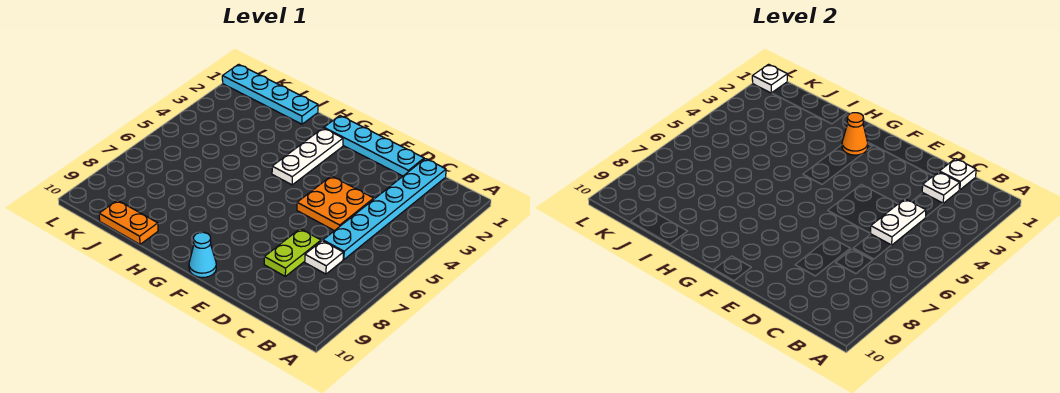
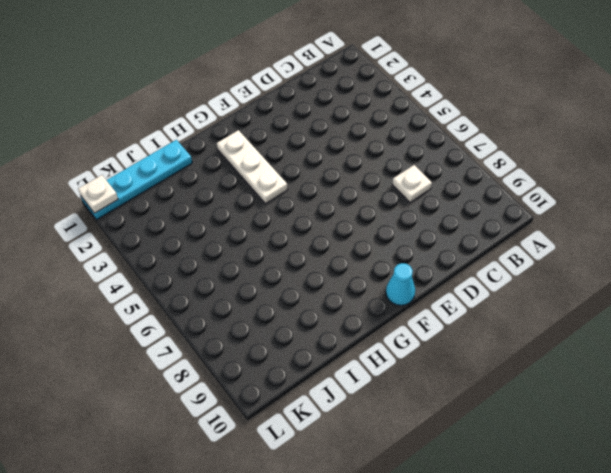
none -> cyan plate C1:C6 level 1
none -> cyan plate D1:G1 level 1
none -> orange plate D4:E5 level 1

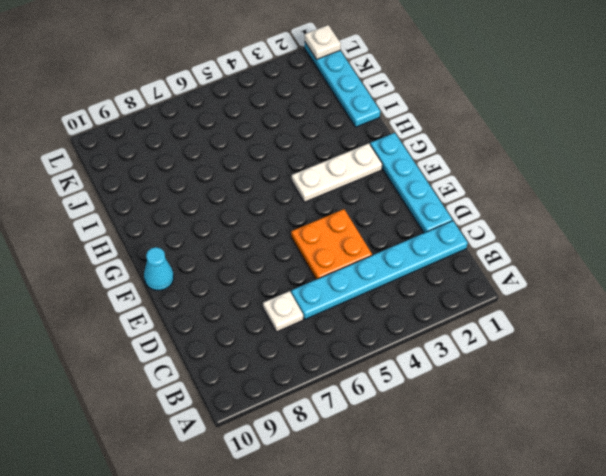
none -> lime plate D7:D8 level 1
none -> orange plate I10:J10 level 1
none -> white plate C1 level 2

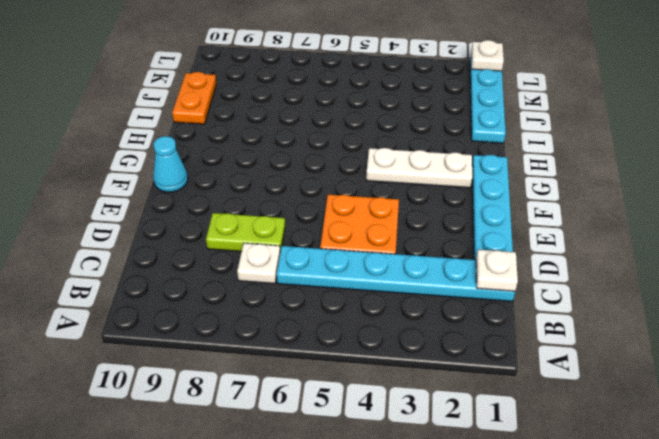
none -> white plate C2 level 2
none -> white plate C4:C5 level 2
none -> orange cone G2 level 2

